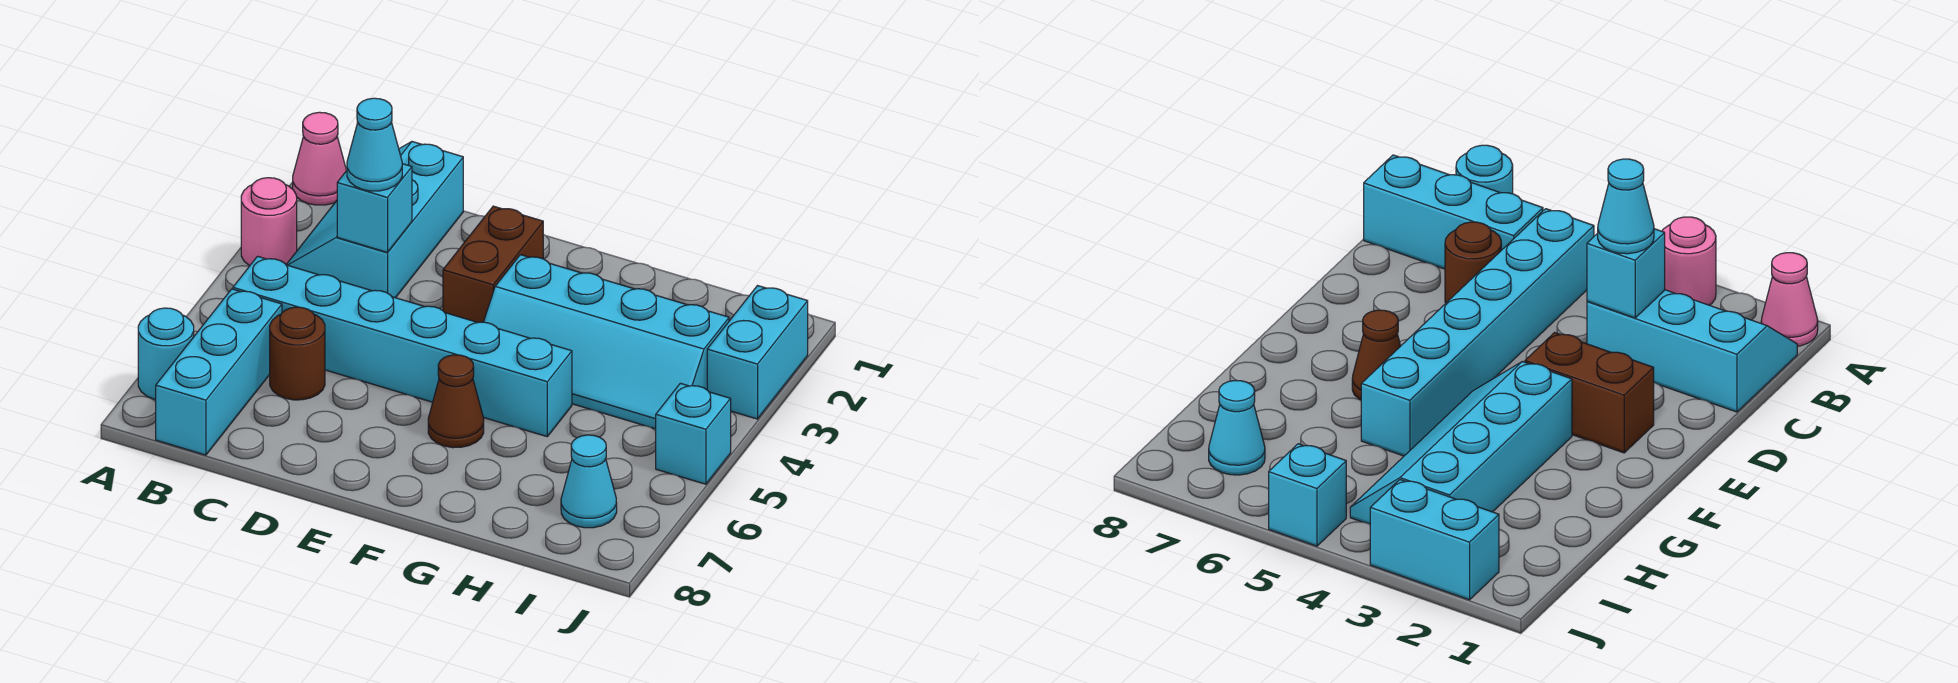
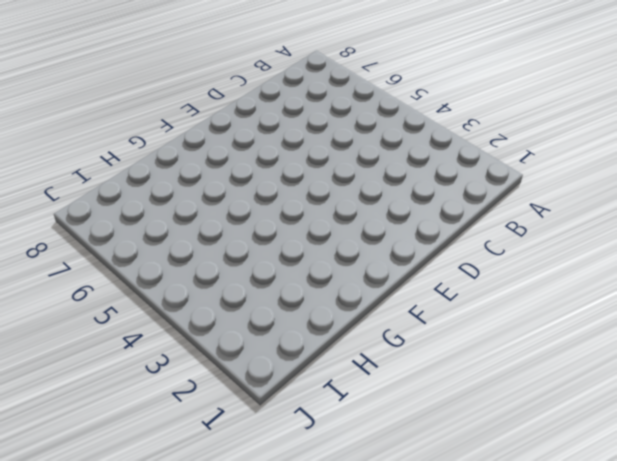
none -> pink cone A1 level 1
none -> pink round brick A3 level 1
none -> cyan round brick A7 level 1

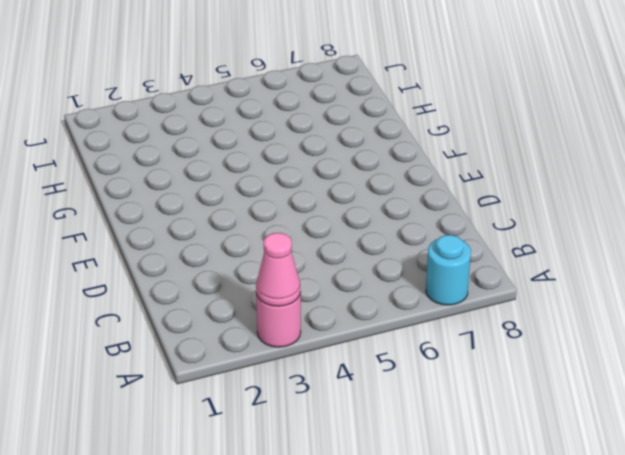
pink cone A3 level 2 -> pink cone A1 level 1
none -> cyan slope B1:C3 level 1 top C
none -> cyan brick B5:G5 level 1
none -> cyan brick B6:B8 level 1

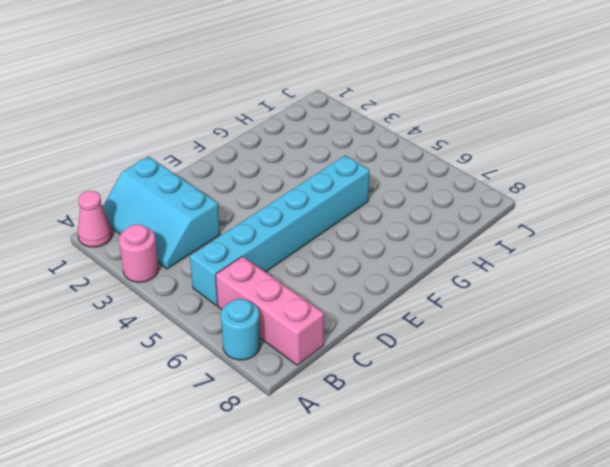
pink brick B6:B8 level 1 -> cyan brick B6:B8 level 1
none -> brown round brick C6 level 1
none -> brown brick E2:E3 level 1
none -> cyan slope F3:I4 level 1 top 3

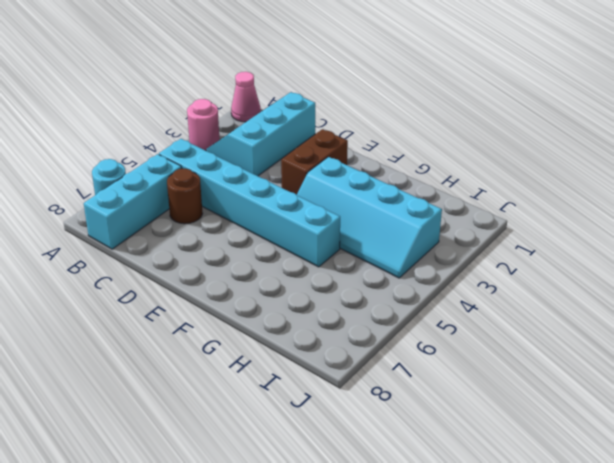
none -> brown cone F6 level 1
none -> cyan cone I7 level 1
none -> cyan brick J2:J3 level 1

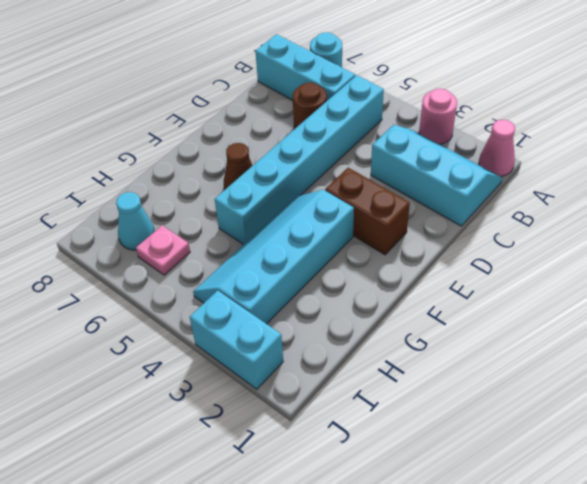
pink plate I6 level 1 -> none
none -> cyan brick J5 level 1
none -> cyan brick C3 level 2
none -> cyan cone C3 level 3

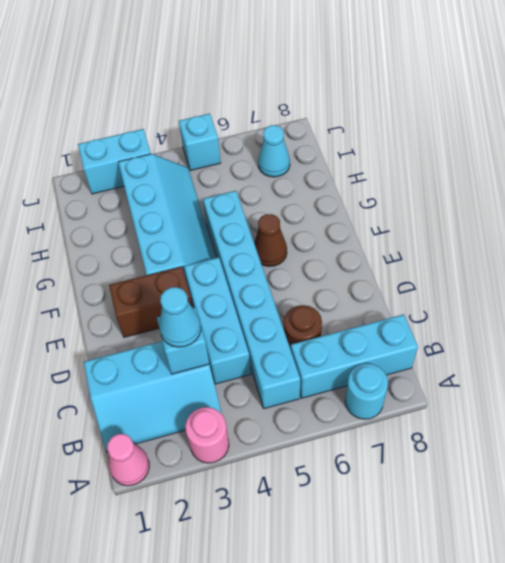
cyan brick C4:E4 level 1 -> none

